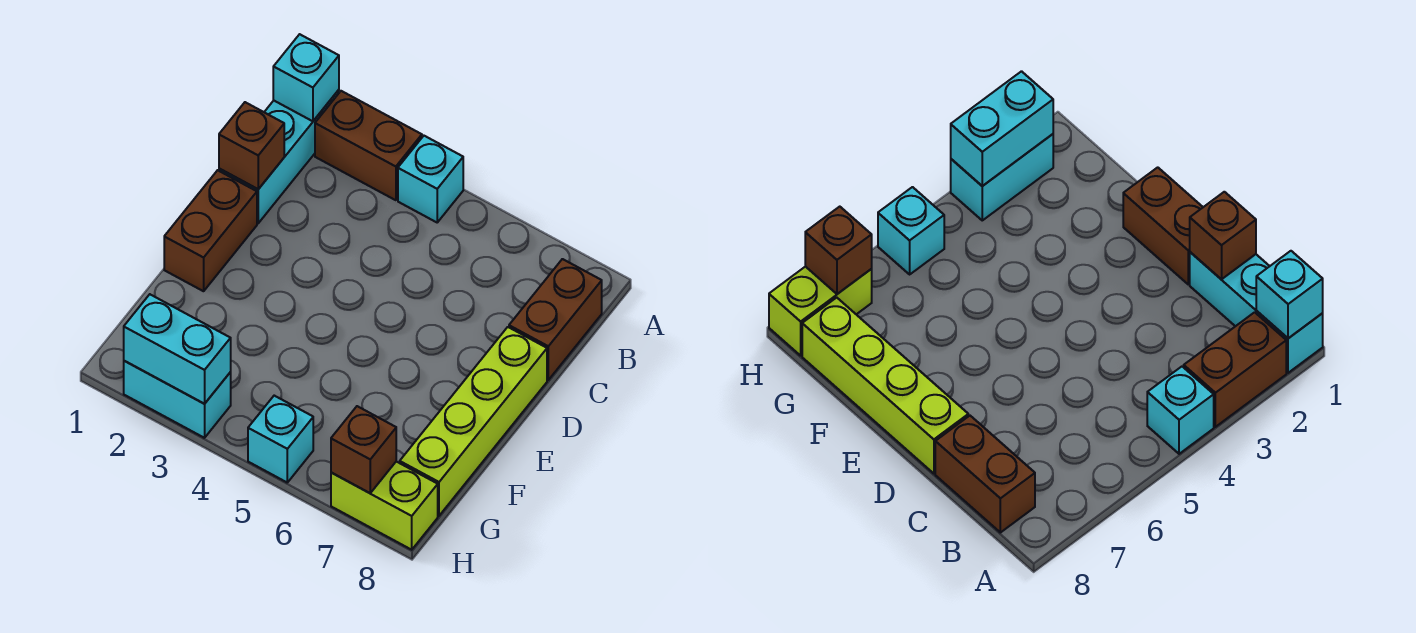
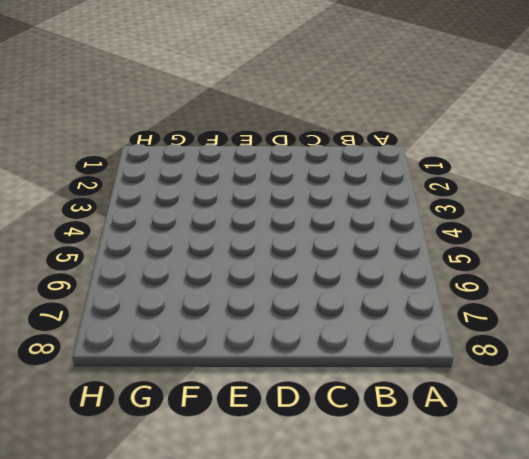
none -> cyan brick A1:C1 level 1
none -> brown brick A2:A3 level 1
none -> cyan brick A4 level 1

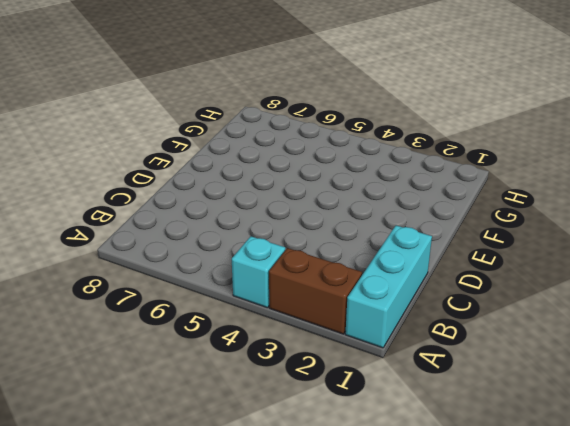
none -> brown brick B8:C8 level 1
none -> brown brick D1:E1 level 1
none -> lime brick D8:G8 level 1

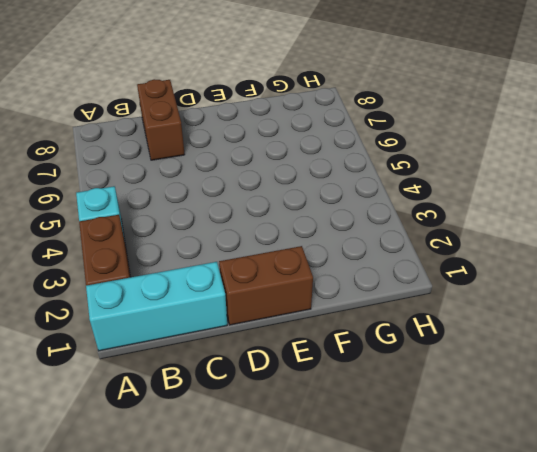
brown brick C7:C8 level 1 -> brown brick B8:C8 level 1
none -> lime brick D8:G8 level 1
none -> cyan brick H2:H3 level 1
none -> cyan brick H5 level 1

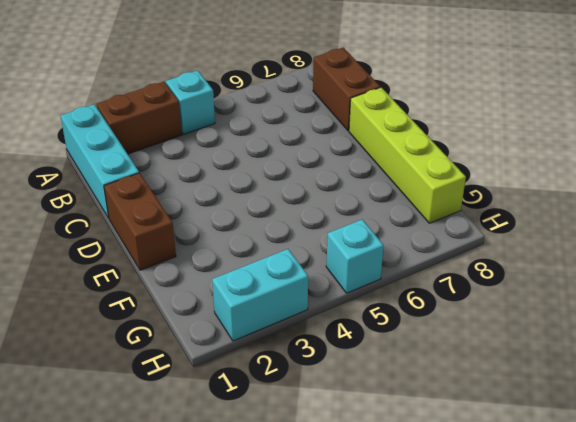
none -> lime brick H7:H8 level 1
none -> cyan brick A1 level 2
none -> brown brick C1 level 2

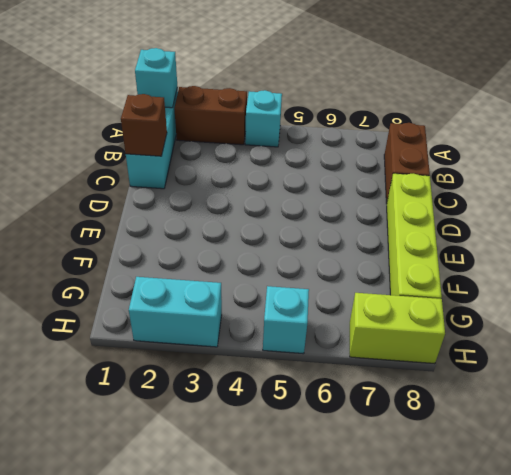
none -> brown brick D1:E1 level 1
none -> cyan brick H2:H3 level 2
none -> brown brick H7 level 2

